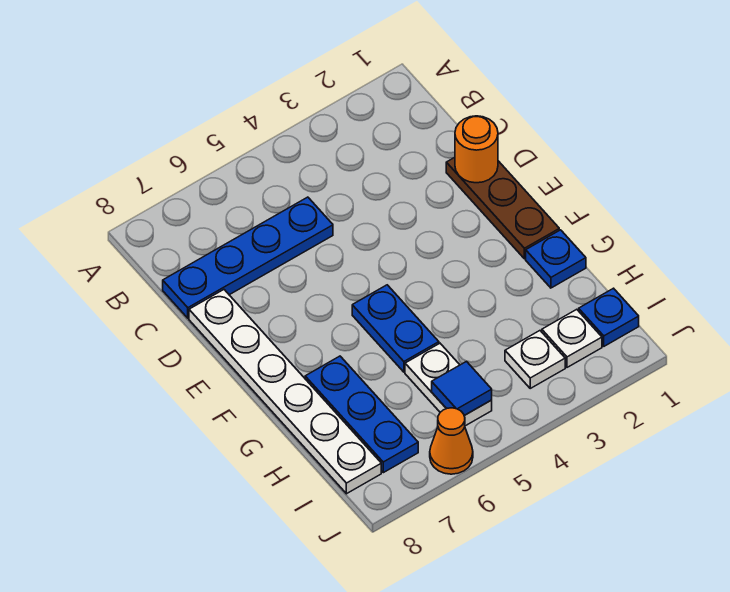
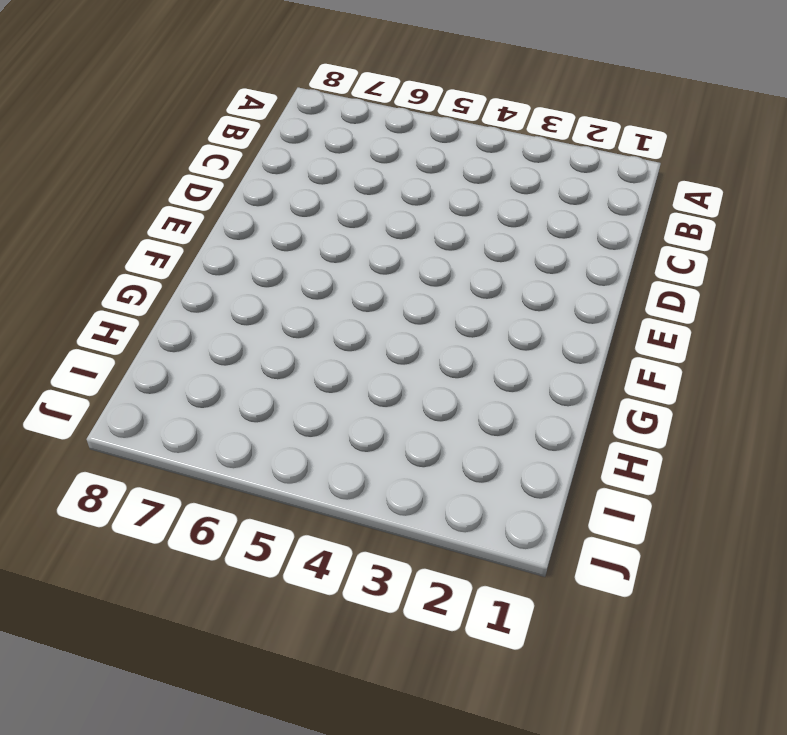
none -> blue plate C5:C8 level 1
none -> brown plate D1:F1 level 1
none -> white plate D8:I8 level 1

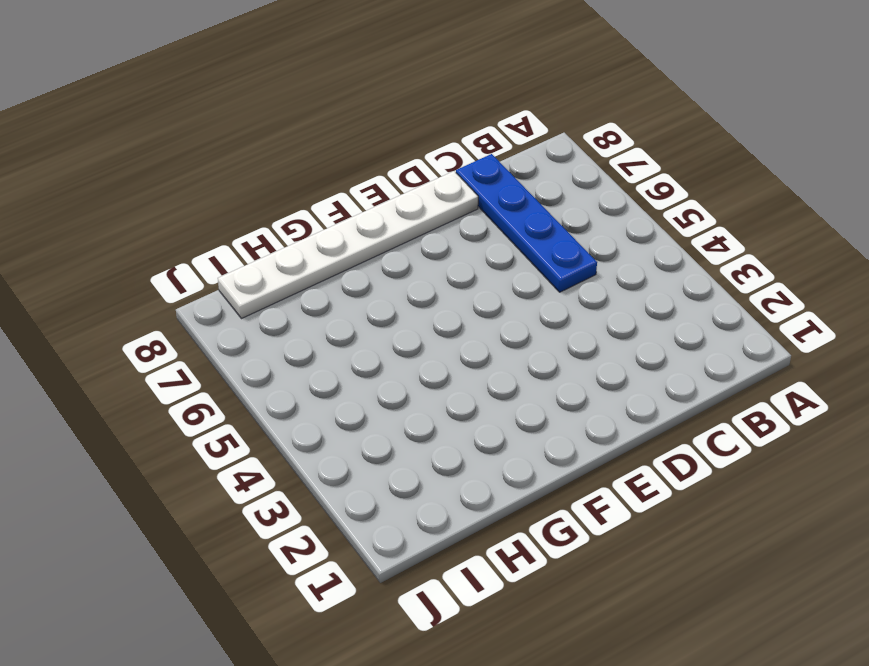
none -> brown plate D1:F1 level 1
none -> blue plate F5:G5 level 1
none -> blue plate G1 level 1

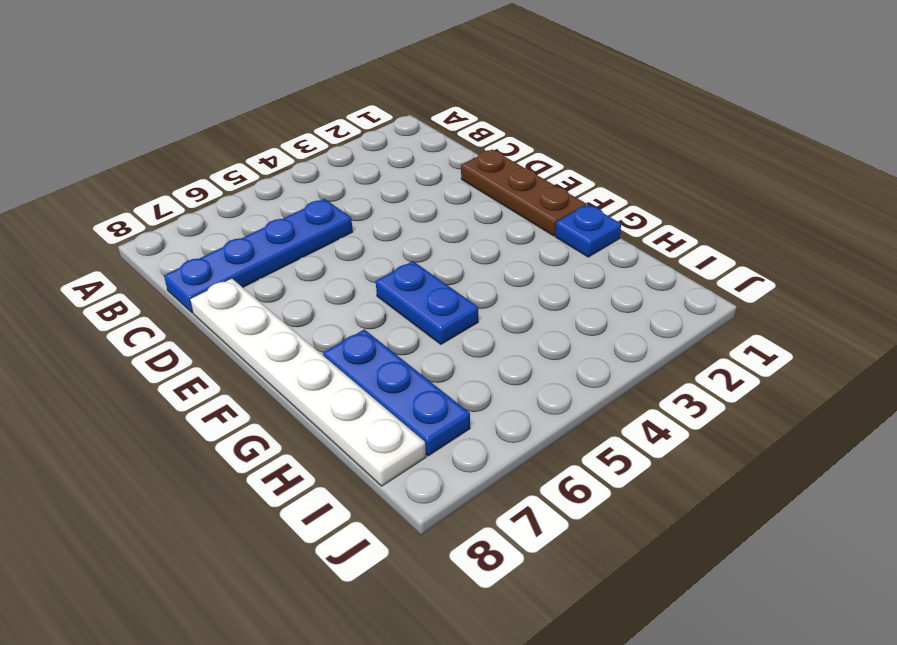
none -> white plate H5:I5 level 1
none -> blue plate I1 level 1
none -> white plate I2 level 1

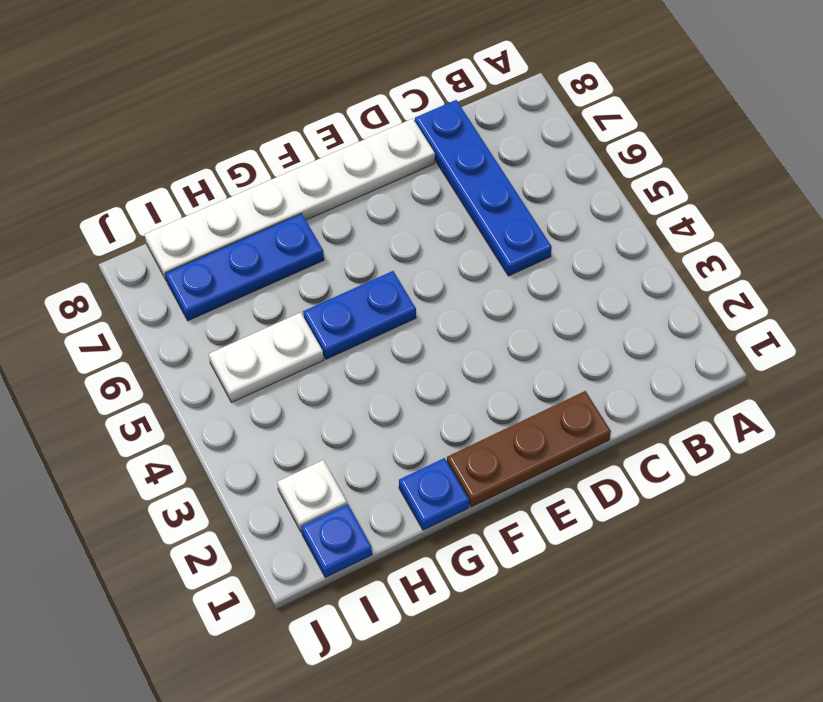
none -> white plate I3 level 1
none -> orange cone J6 level 1
none -> orange round brick D1 level 2

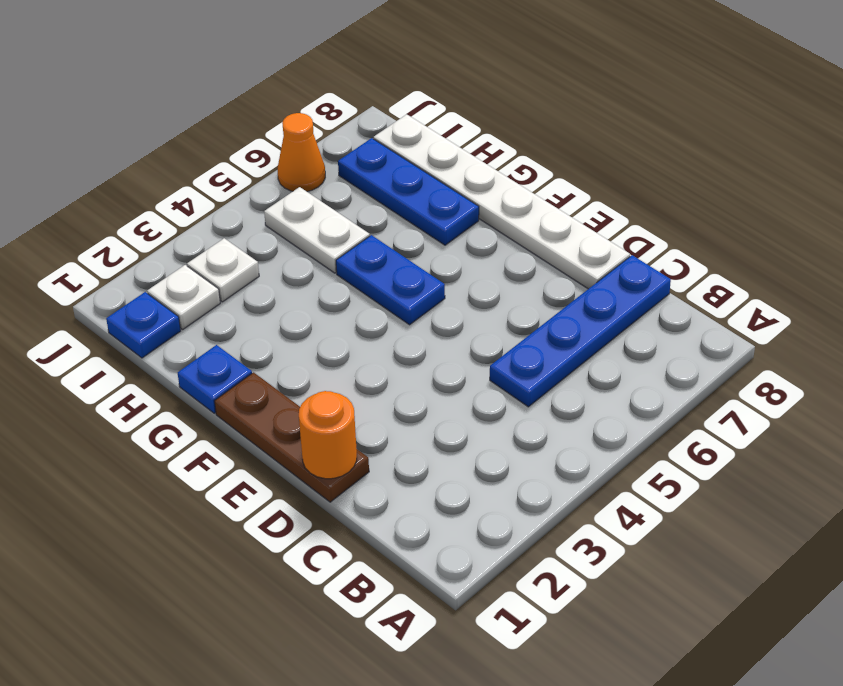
none -> blue tile I5 level 2

